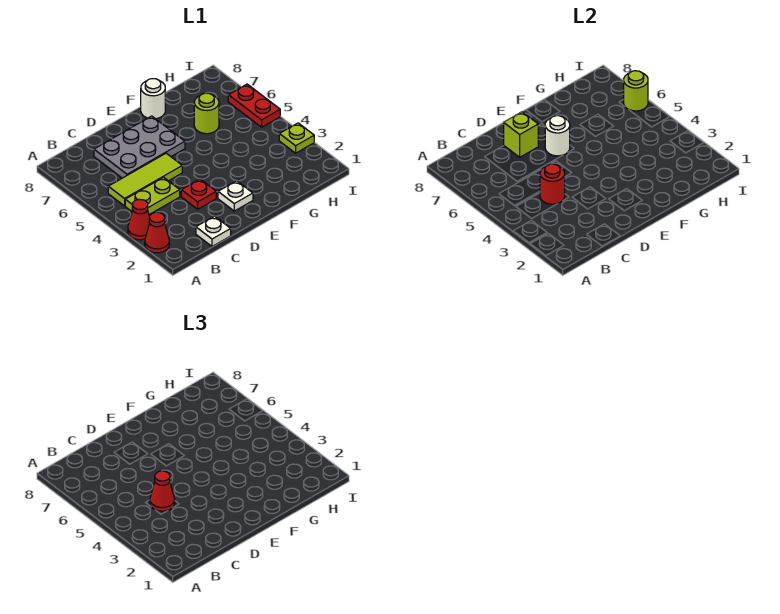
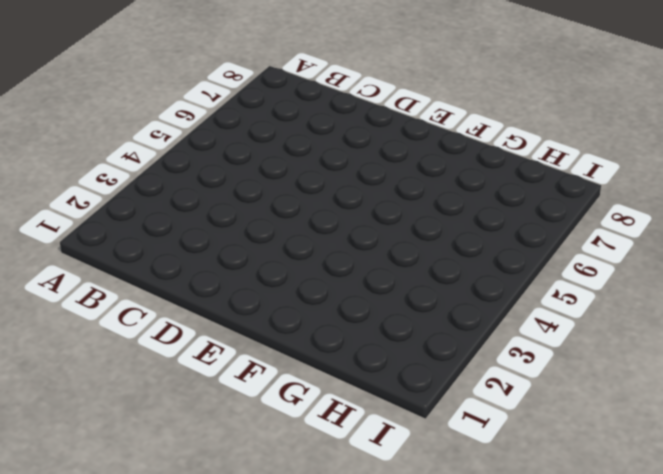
none -> red cone A2 level 1
none -> red cone A3 level 1
none -> lime plate B4:C4 level 1

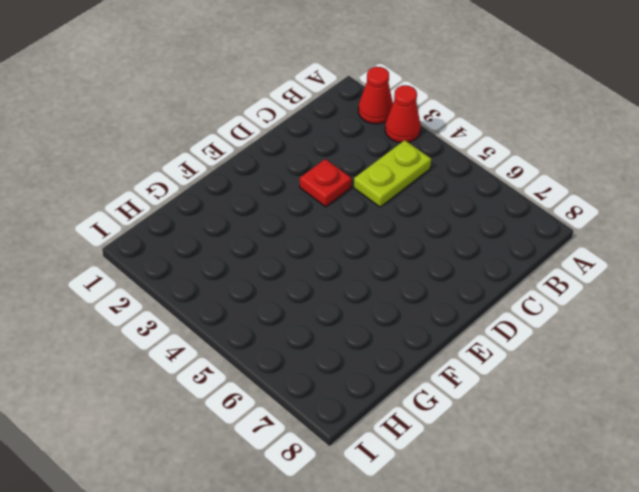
none -> lime tile B5:D5 level 1
none -> white plate C1 level 1
none -> grey plate C6:E7 level 1

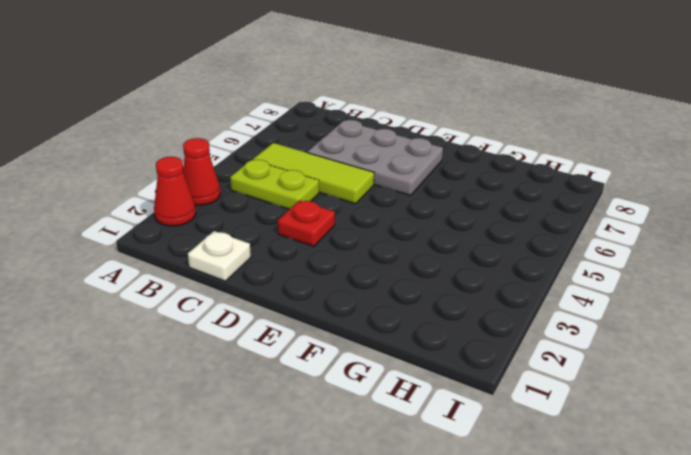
none -> white plate E2 level 1
none -> white round brick F8 level 1
none -> lime round brick G6 level 1

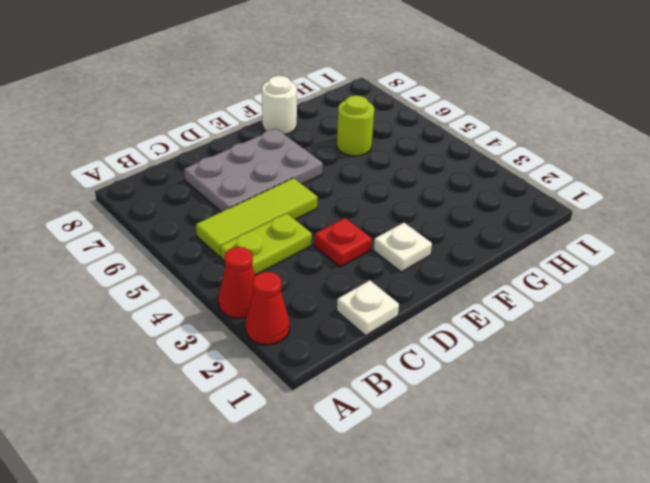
none -> lime plate I3 level 1
none -> red plate I5:I6 level 1
none -> red round brick C4 level 2

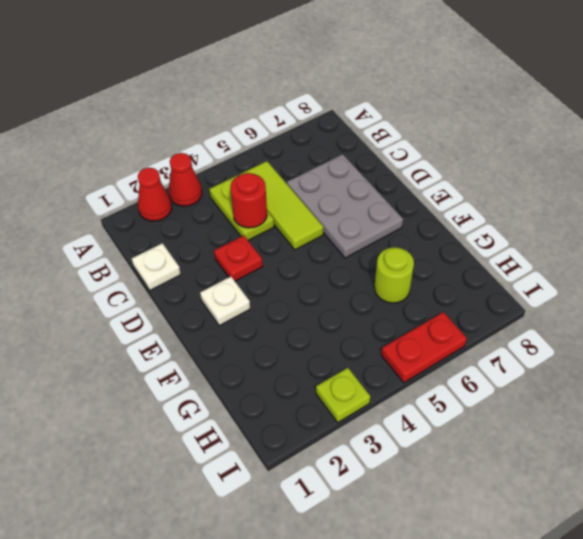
none -> white round brick F8 level 1
none -> lime brick D7 level 2
none -> white round brick E6 level 2

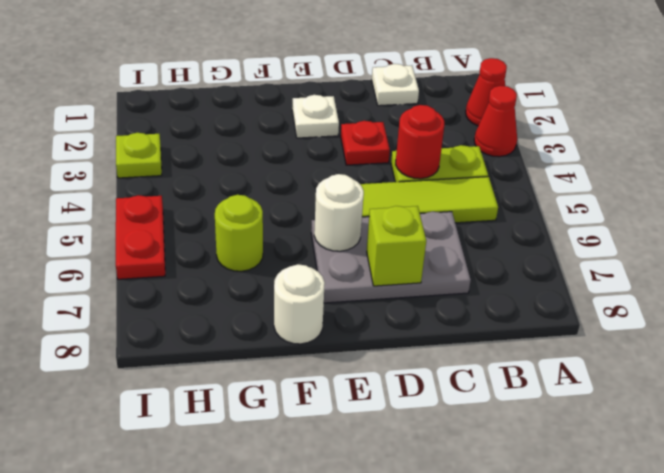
none -> lime round brick I6 level 2
none -> red cone C4 level 3

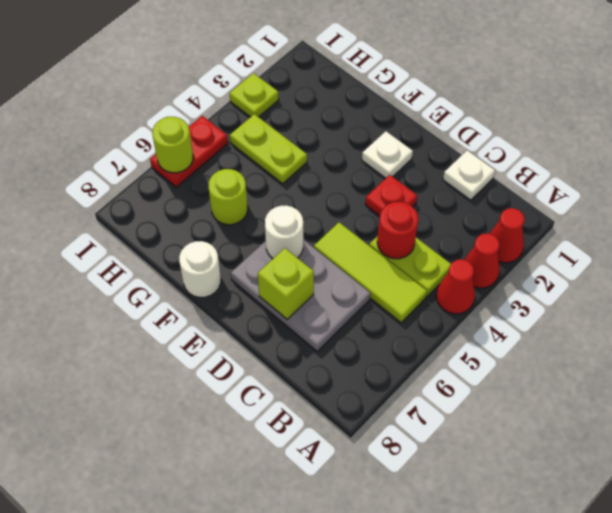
red cone A4 level 1 -> red cone C4 level 3
lime plate G4:H4 level 1 -> none

